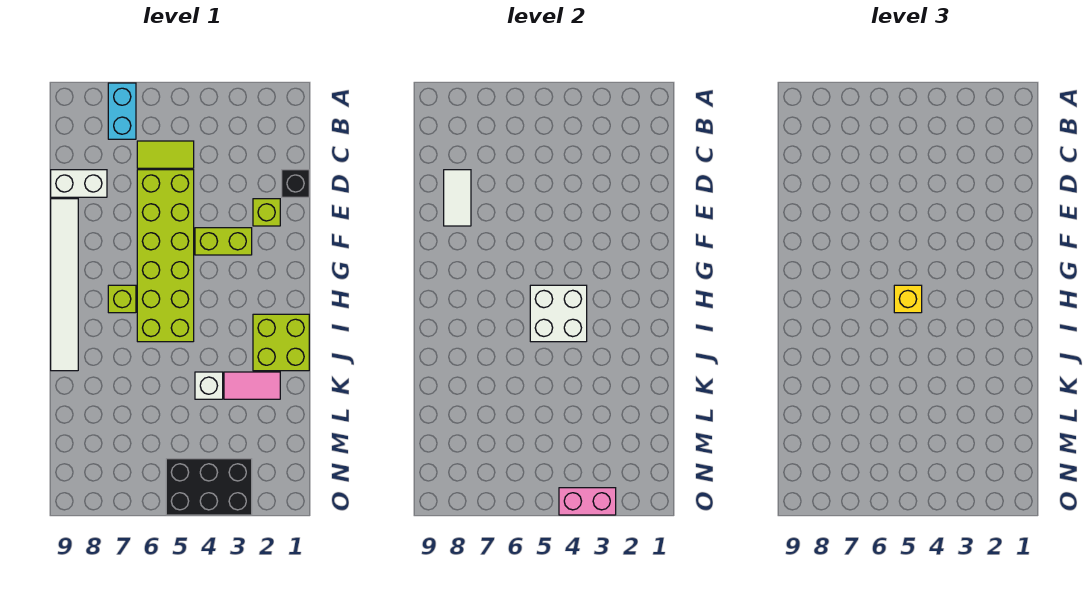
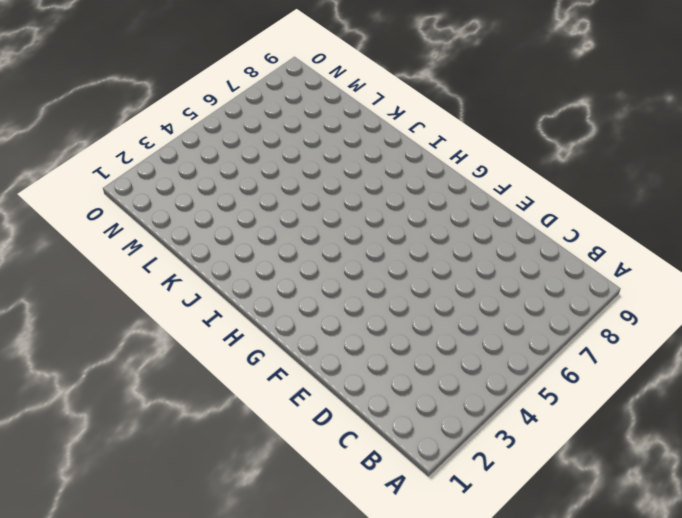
none -> cyan brick A7:B7 level 1
none -> lime tile C5:C6 level 1
none -> black brick D1 level 1

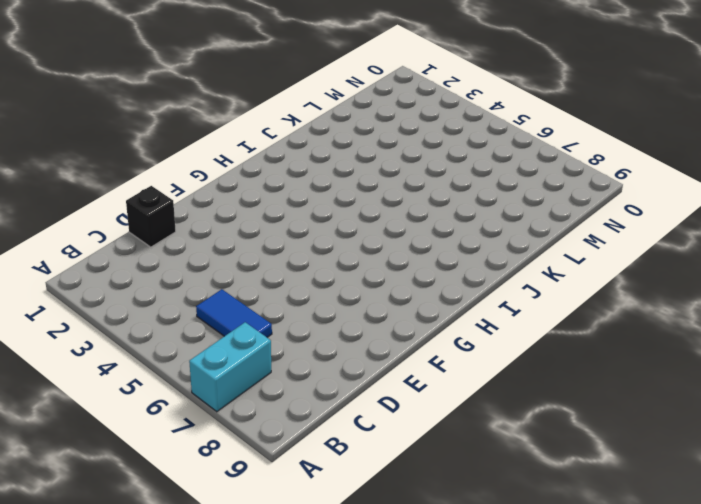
blue tile C5:C6 level 1 -> lime tile C5:C6 level 1
none -> lime brick D5:I6 level 1
none -> white brick D8:D9 level 1
none -> lime brick E2 level 1

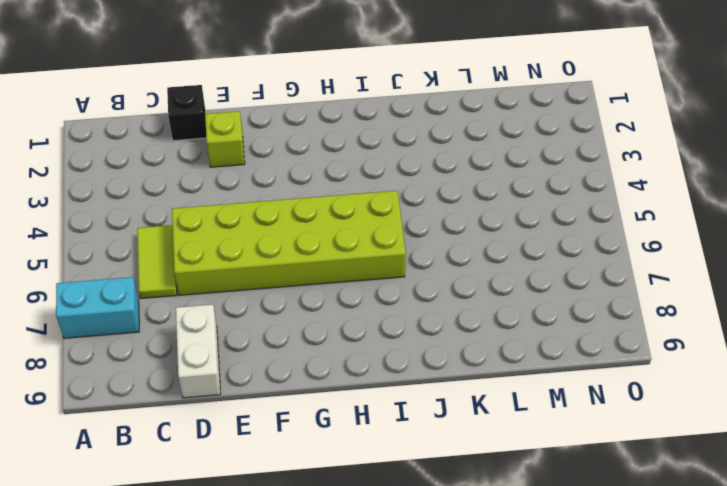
none -> white tile E9:J9 level 1
none -> lime brick F3:F4 level 1
none -> lime brick H7 level 1

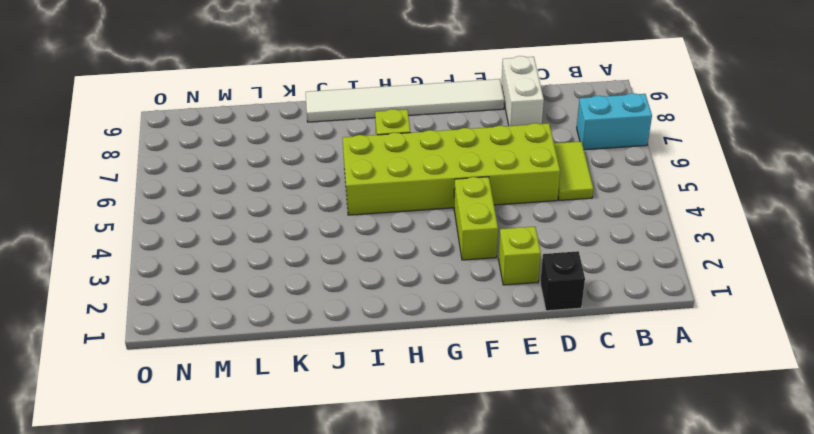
none -> lime brick I1:J2 level 1
none -> pink tile K2:K3 level 1
none -> white brick K4 level 1

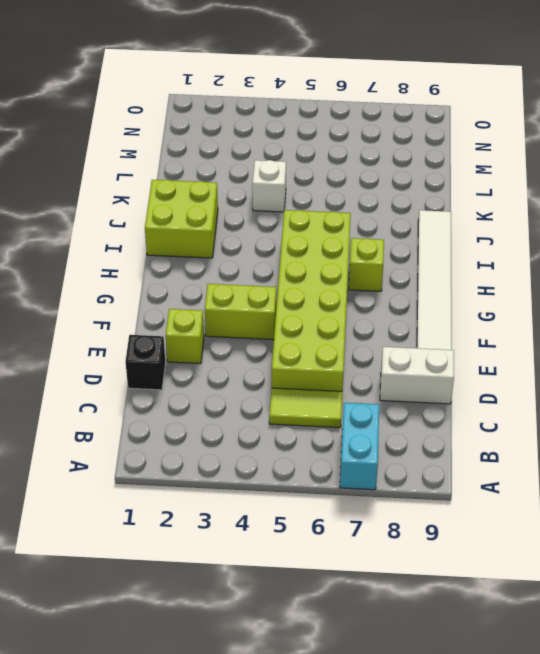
none -> pink tile K2:K3 level 1
none -> black brick N3:O5 level 1
none -> white tile D8:E8 level 2

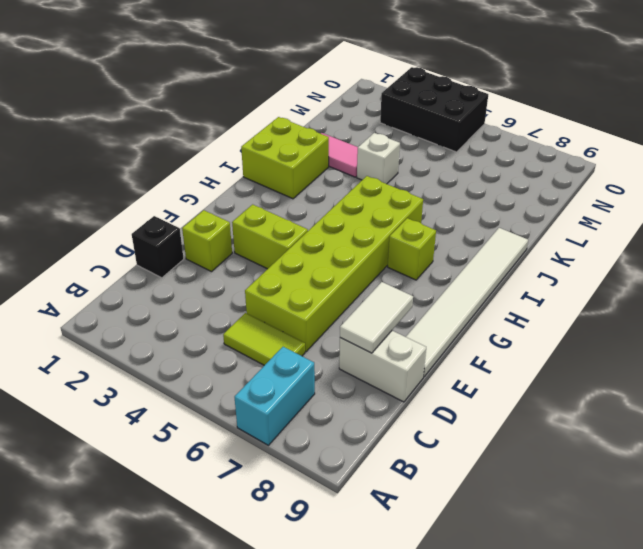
none -> white brick H4:I5 level 2
none -> pink brick O3:O4 level 2
none -> yellow brick H5 level 3

